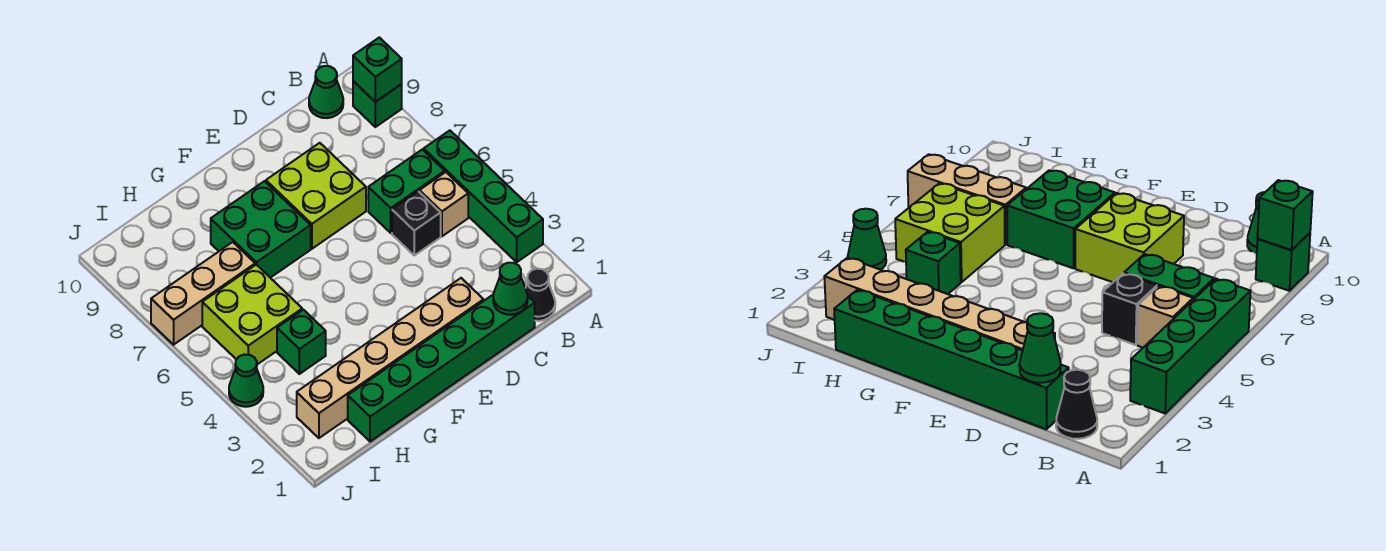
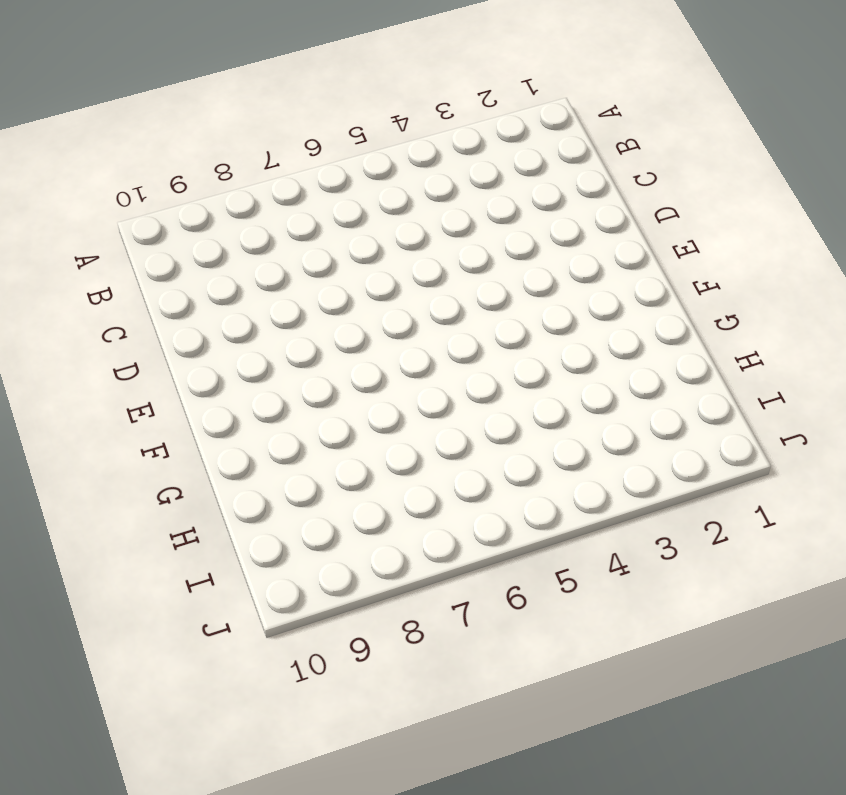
none -> green brick A3:A6 level 1
none -> green brick A9 level 1
none -> black cone B1 level 1

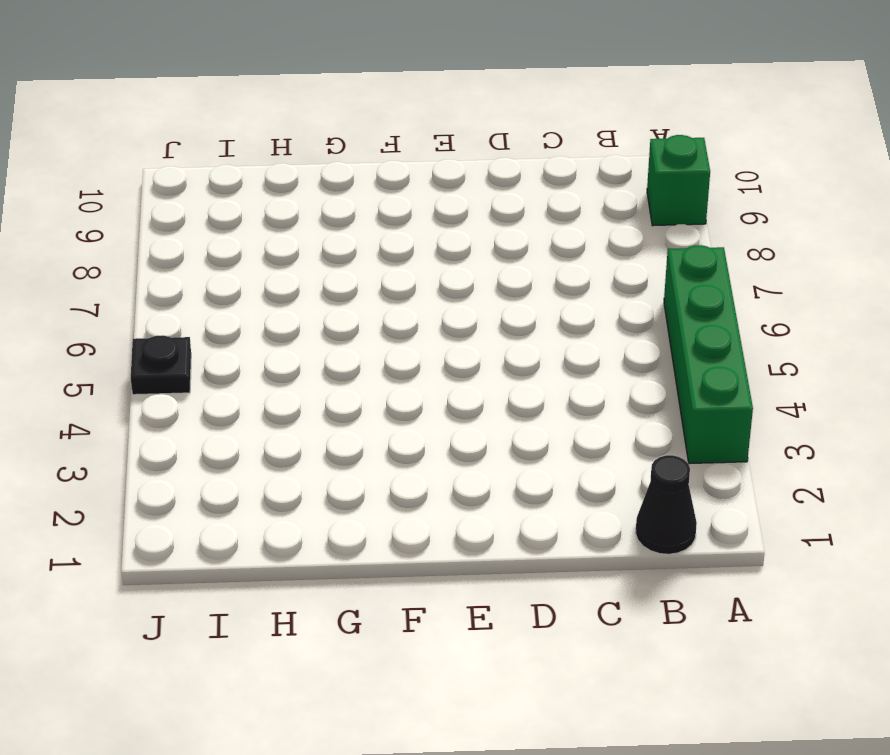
black plate J5 level 1 -> none
none -> tan brick B5 level 1
none -> green brick B6:C6 level 1
none -> green cone B10 level 1

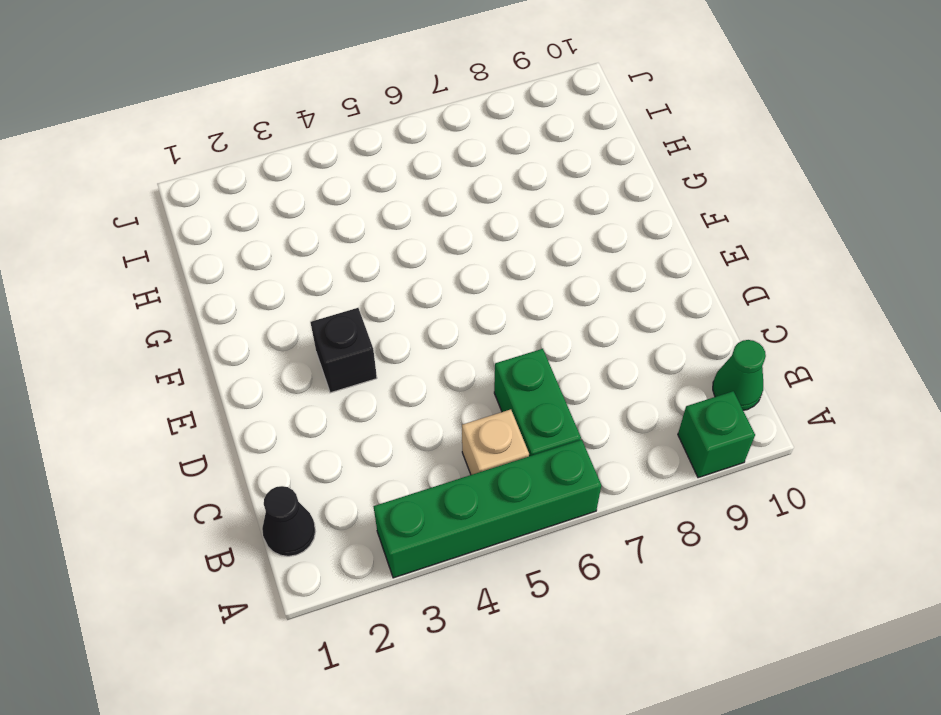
black brick E3 level 1 -> black brick C5 level 1
none -> green brick C1:H1 level 1
none -> tan brick D2:I2 level 1
none -> lime brick D7:E8 level 1

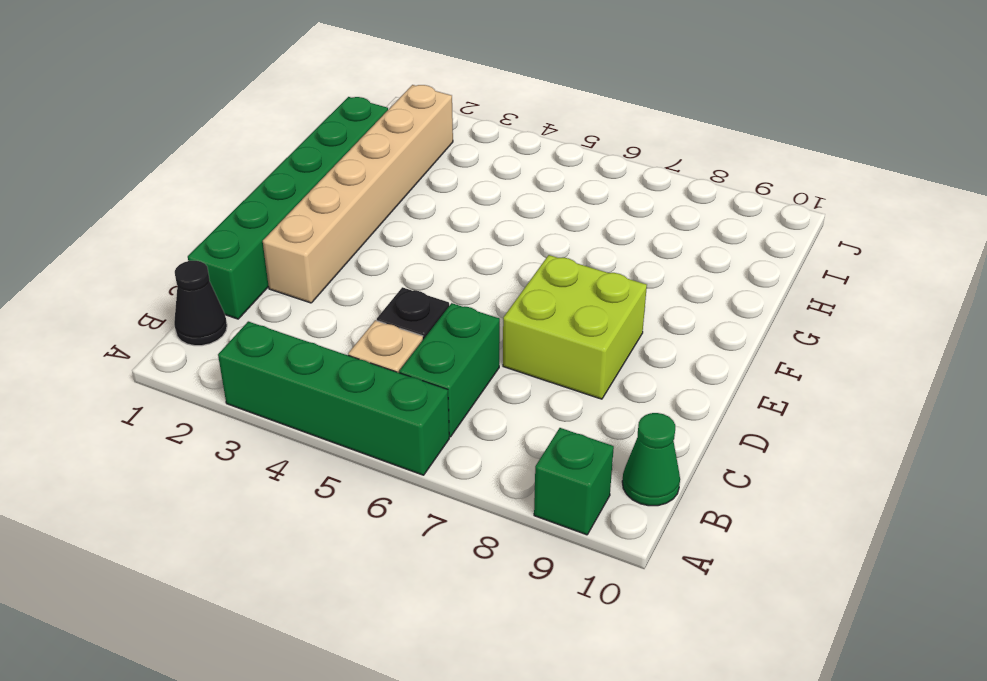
none -> green brick F7:G8 level 1
none -> green brick H4 level 1
none -> lime brick H5:I6 level 1

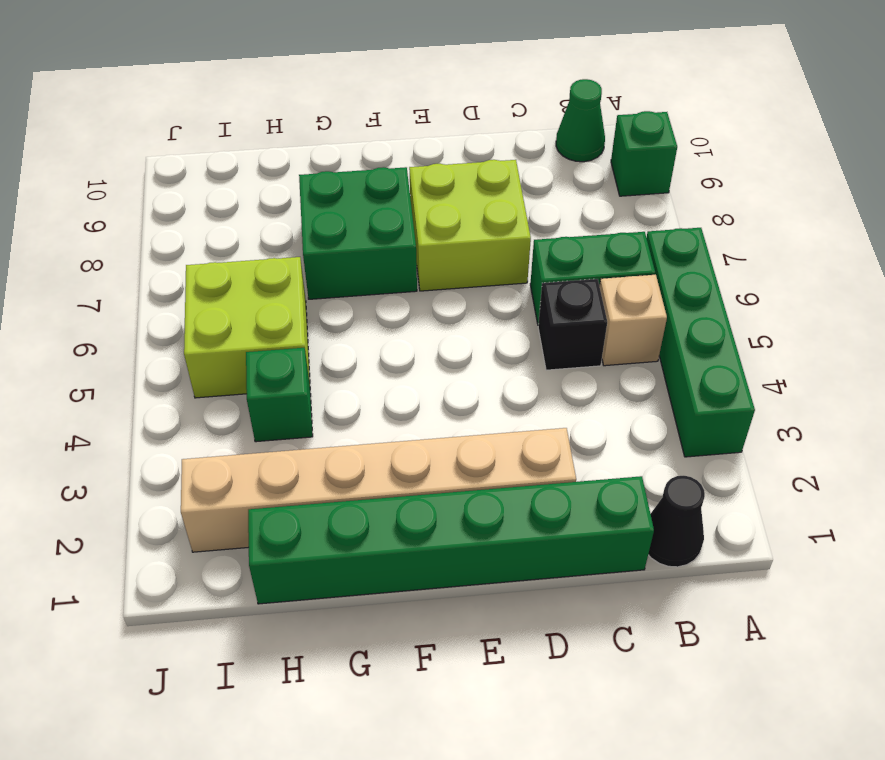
none -> tan brick H7:J7 level 1
none -> green cone J4 level 1
none -> green brick A9 level 2

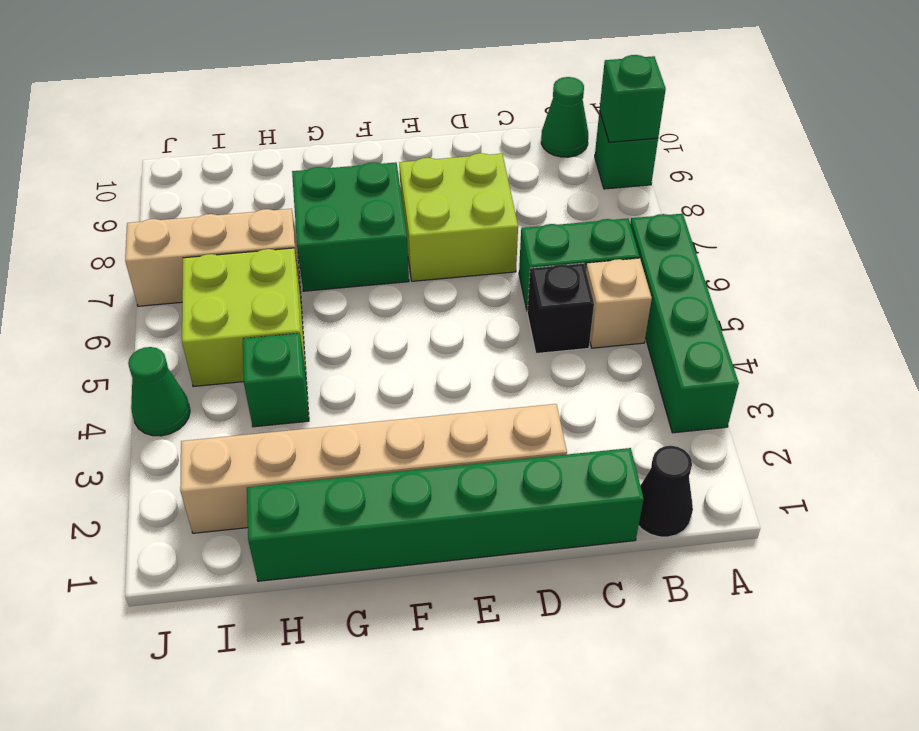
none -> green cone C1 level 2

